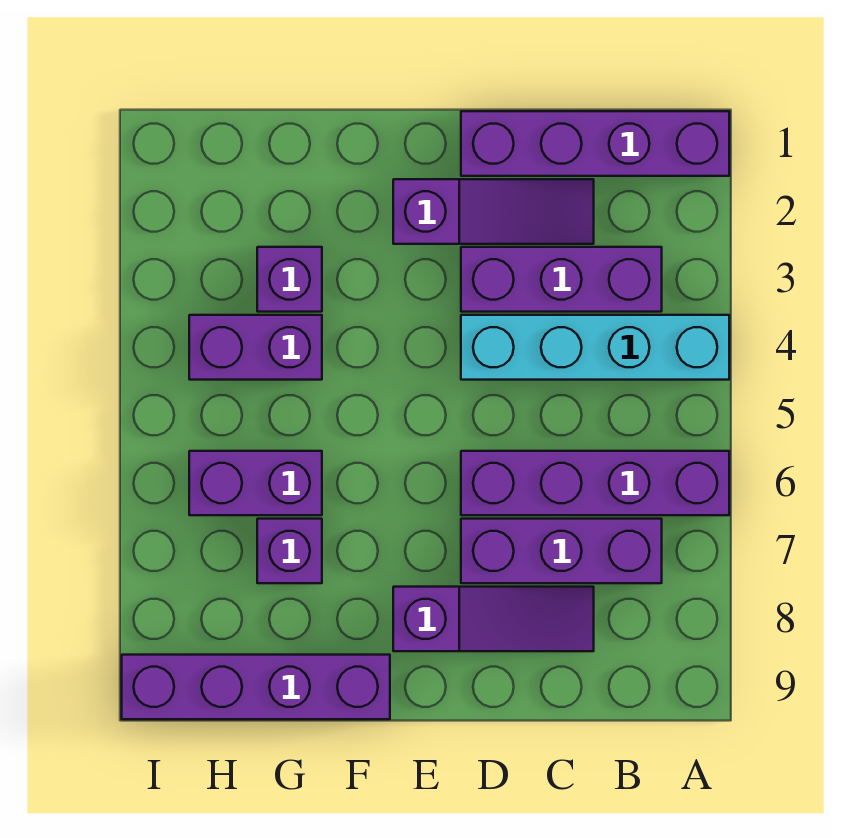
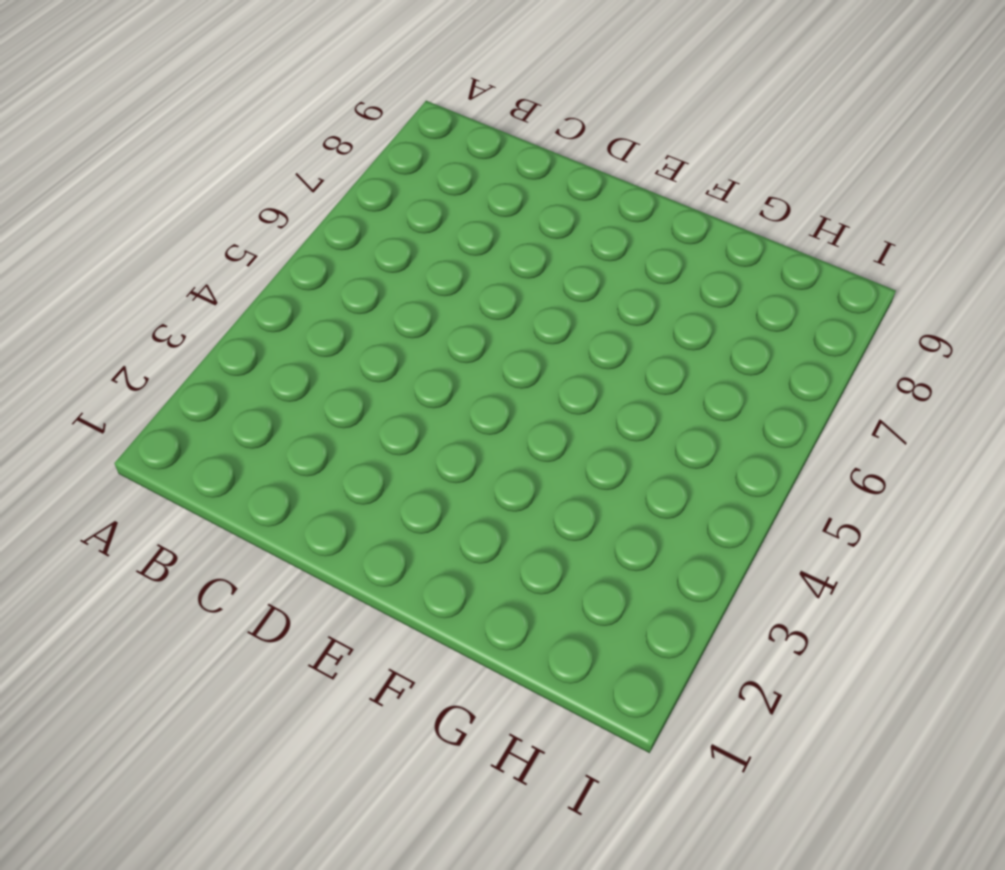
none -> purple brick A1:D1 level 1
none -> cyan brick A4:D4 level 1
none -> purple brick A6:D6 level 1

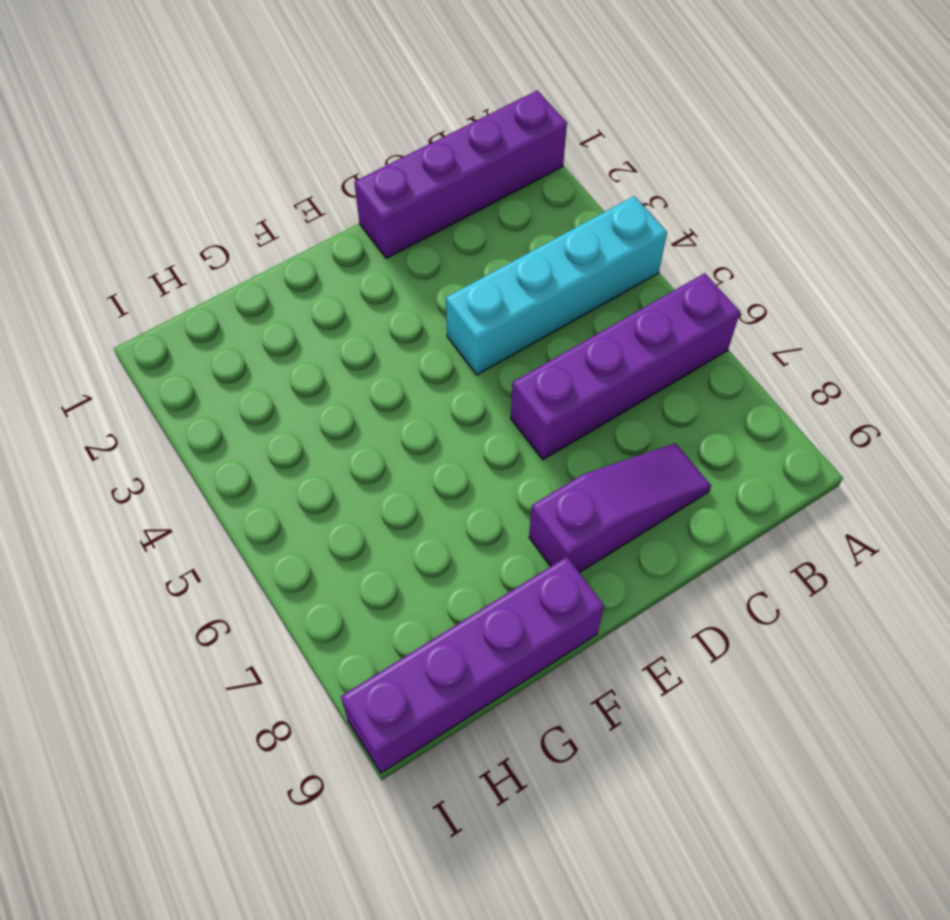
none -> purple brick B3:D3 level 1
none -> purple brick B7:D7 level 1
none -> purple slope C2:E2 level 1 top E

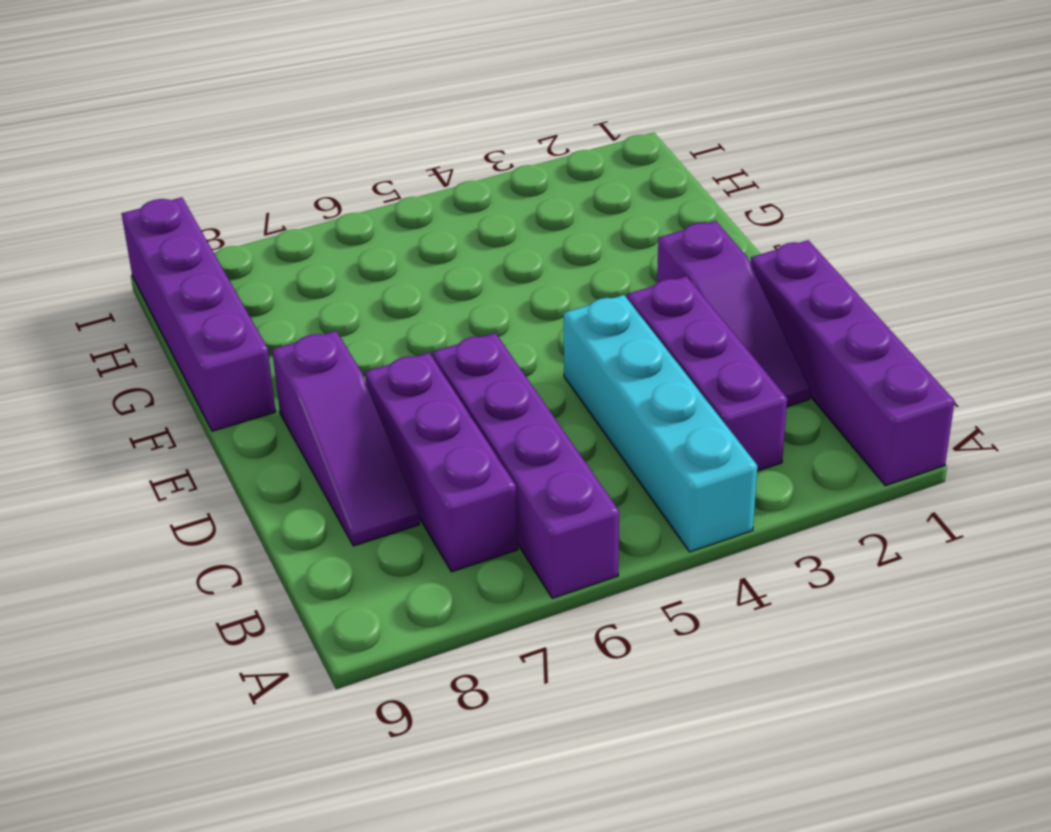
none -> purple brick G3 level 1
none -> purple brick G4:H4 level 1
none -> purple brick G6:H6 level 1

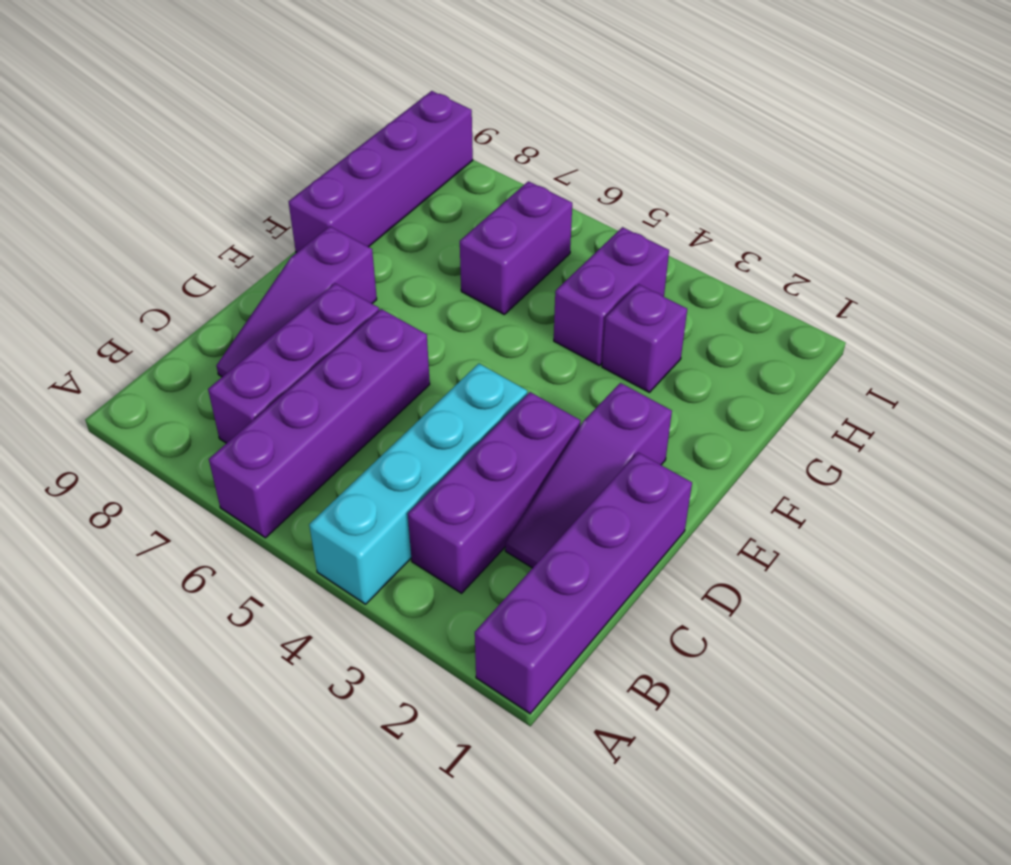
none -> purple brick G7 level 1

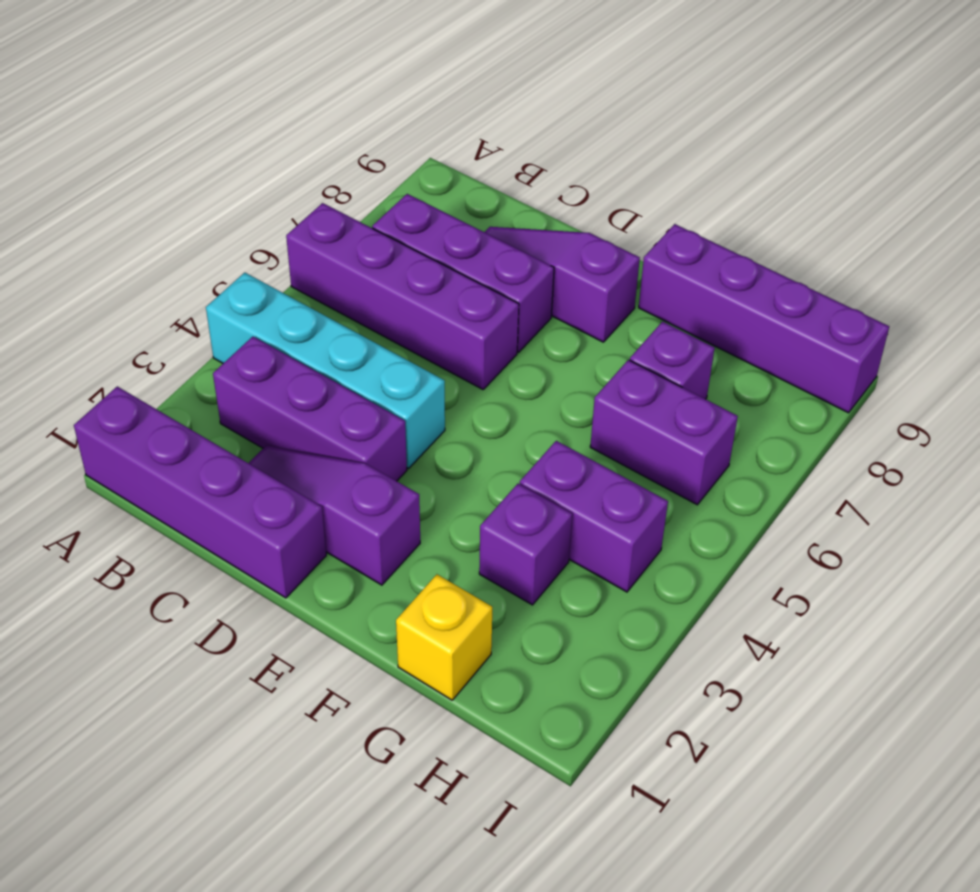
yellow brick G1 level 1 -> none

